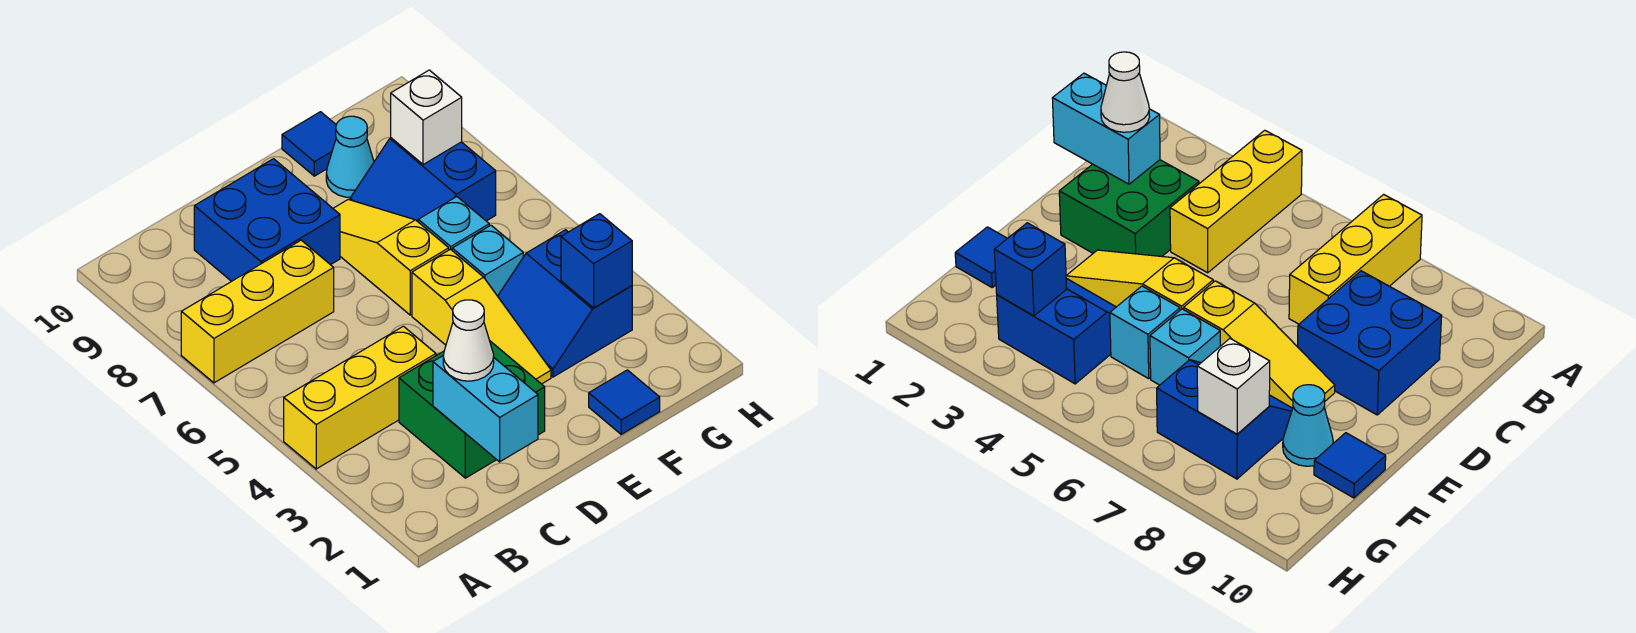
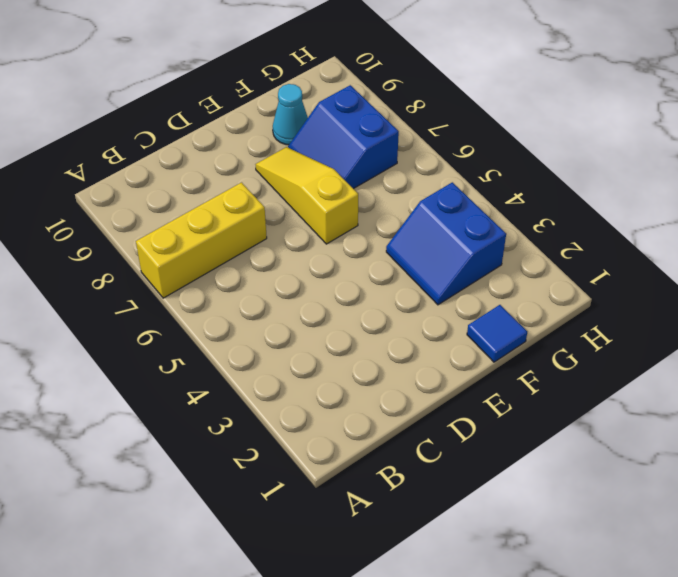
none -> yellow brick A4:C4 level 1
none -> green brick C2:D3 level 1
none -> blue brick C8:D9 level 1

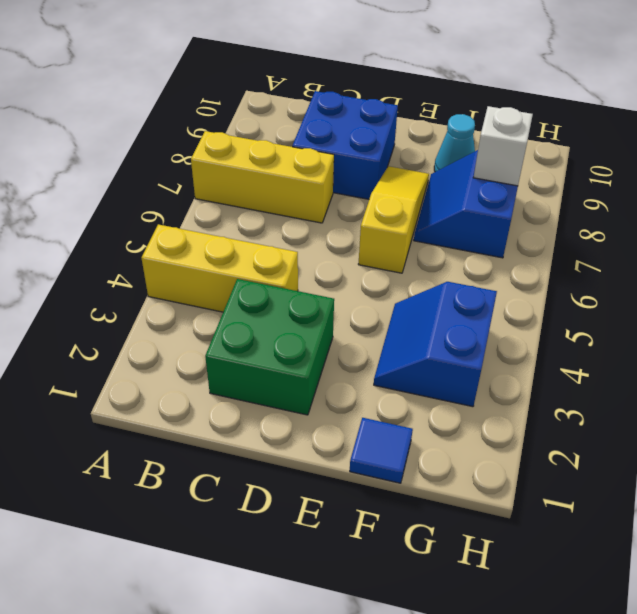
none -> yellow slope E3:E5 level 1 top 5
none -> cyan brick F5 level 1
none -> cyan brick F6 level 1

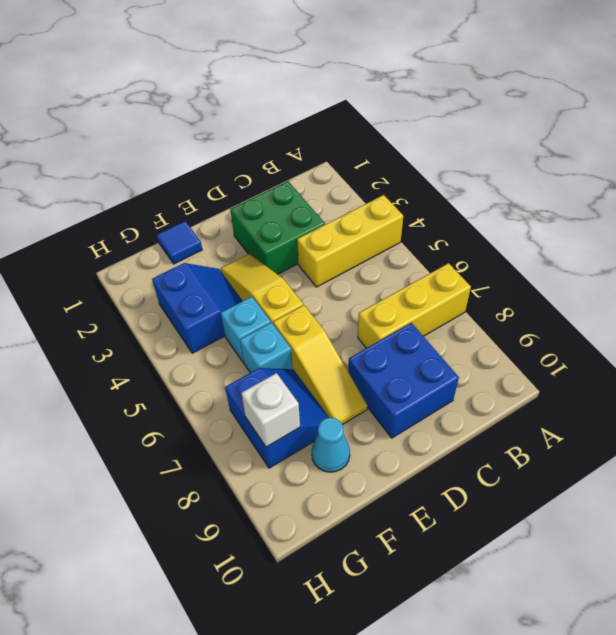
none -> blue tile F10 level 1
none -> cyan brick C1:C2 level 2
none -> blue brick G3 level 2

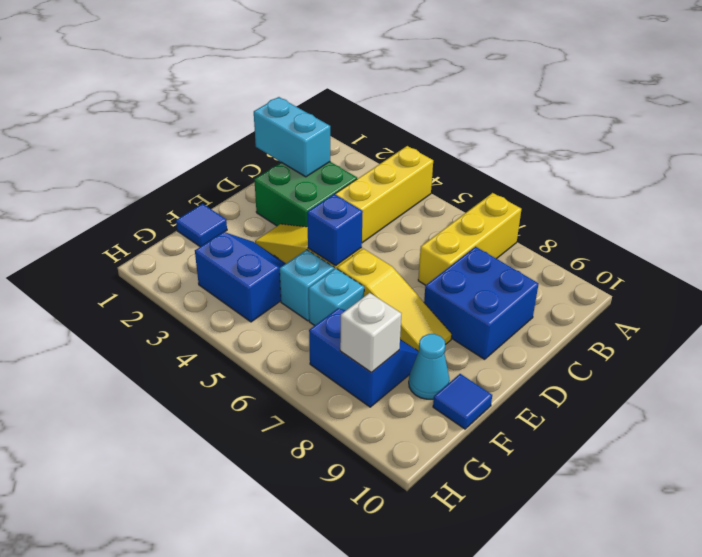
blue brick E5 level 2 -> blue brick G3 level 2
none -> white cone C2 level 3

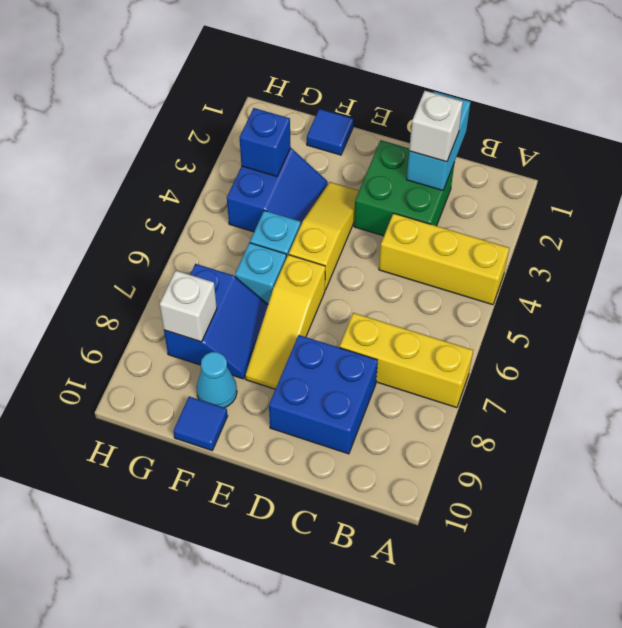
white brick C2 level 3 -> white cone C2 level 3

